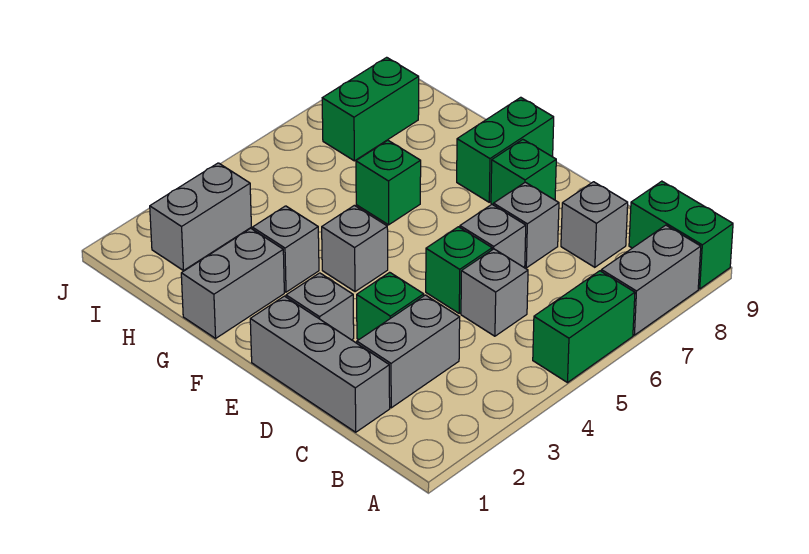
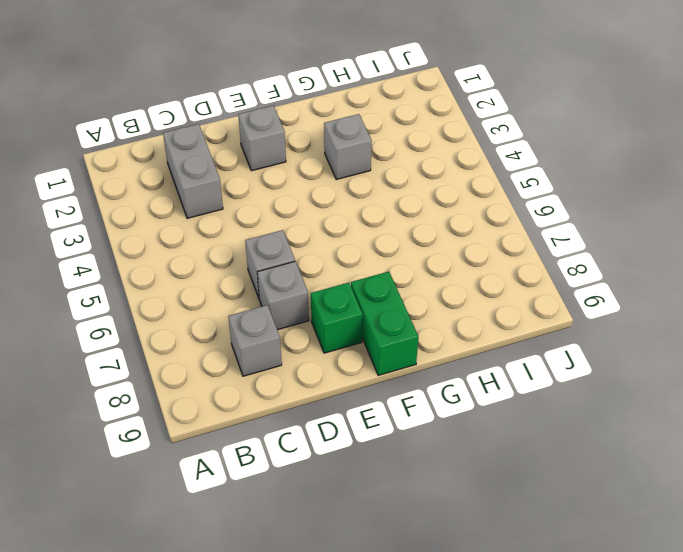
none -> green brick A5:A6 level 1
none -> grey brick A7:A8 level 1
none -> green brick A9:B9 level 1

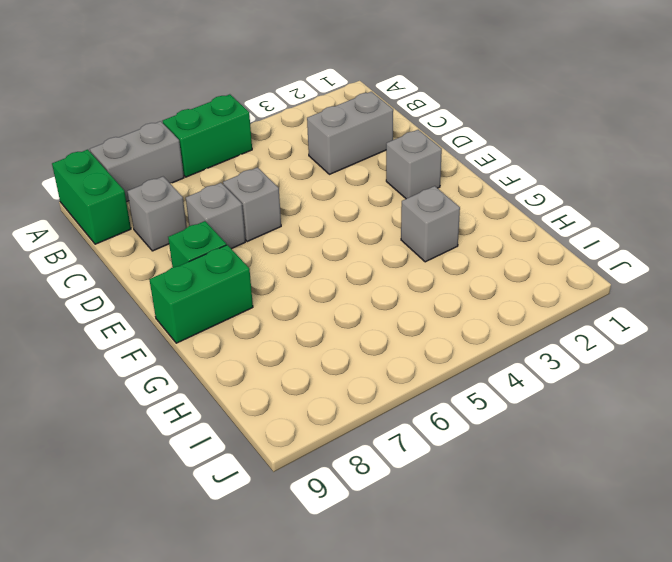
none -> grey brick C1:E1 level 1
none -> grey brick C5 level 1
none -> green brick D3 level 1

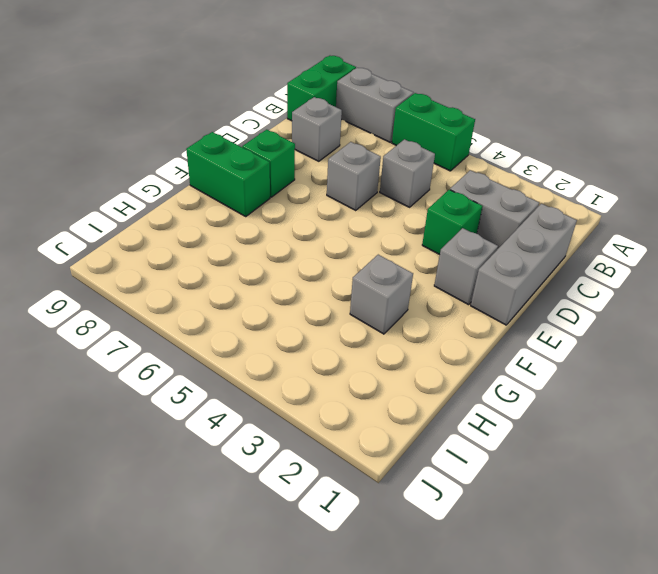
none -> green brick D5 level 1
none -> grey brick D7 level 1
none -> grey brick F4 level 1

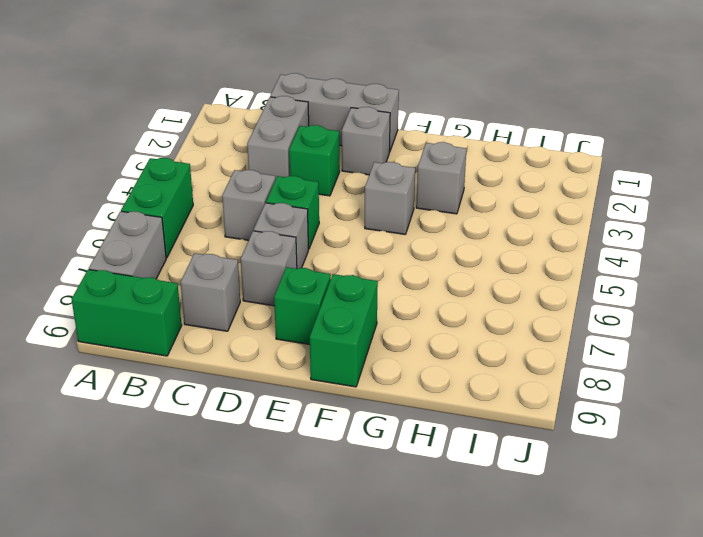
none -> grey brick G1:G2 level 1
none -> green brick G6 level 1
none -> grey brick I2:I3 level 1

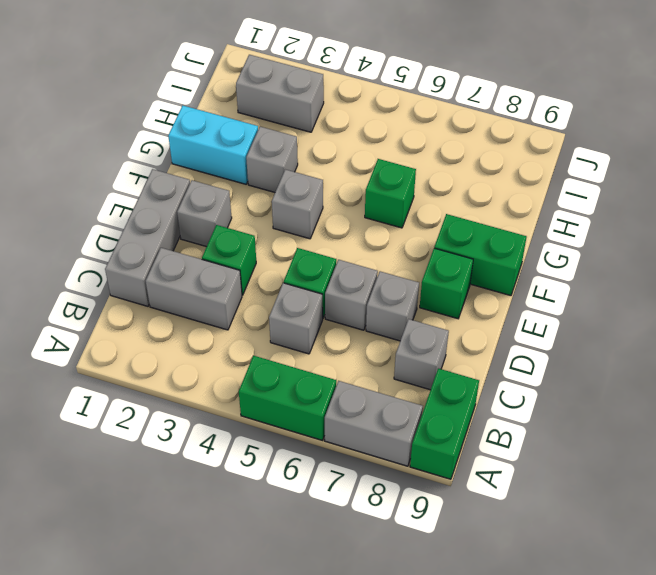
cyan brick G1:G2 level 1 -> grey brick G1:G2 level 1
none -> green brick I7:I8 level 1

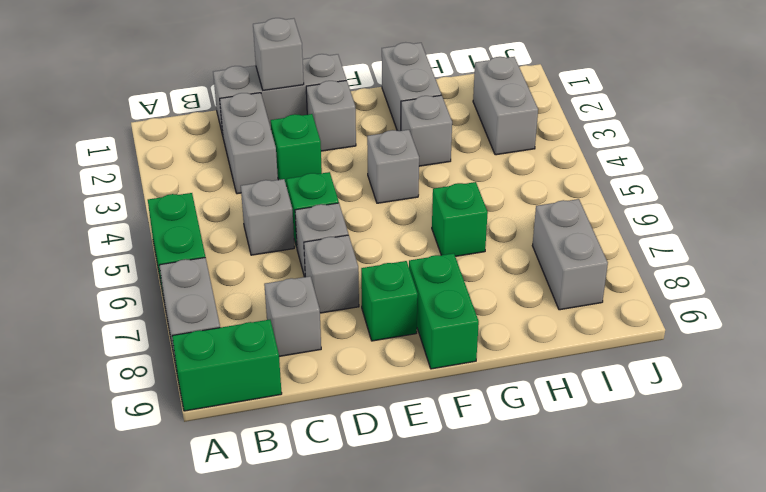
grey brick D1 level 2 -> none
grey brick I7:I8 level 1 -> green brick I7:I8 level 1

